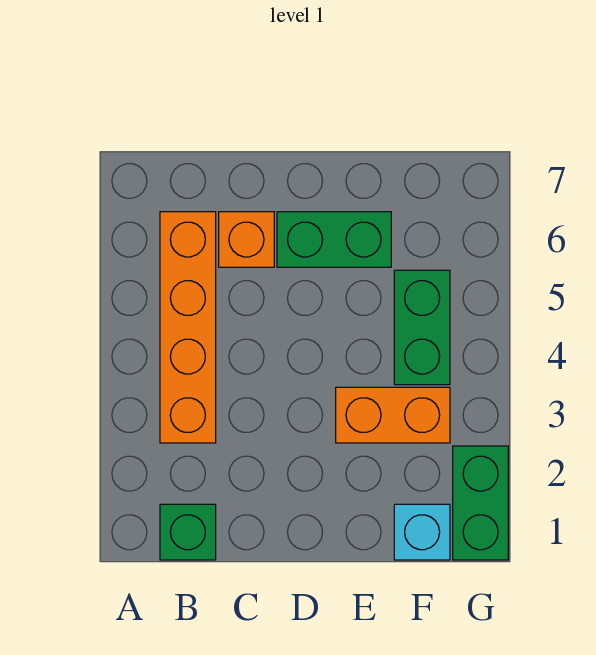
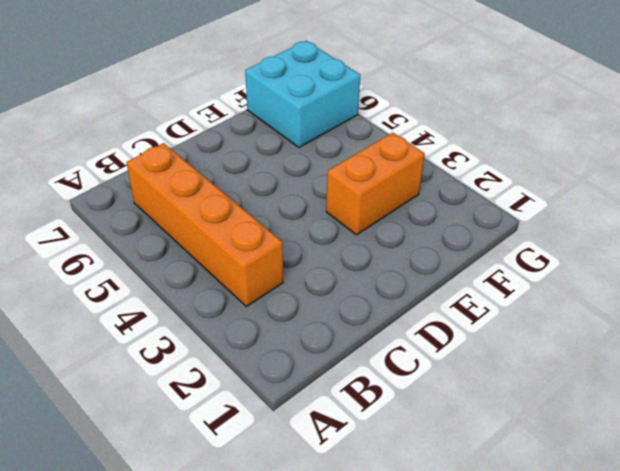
cyan brick F6:G7 level 1 -> none
none -> green brick B1 level 1
none -> orange brick C6 level 1

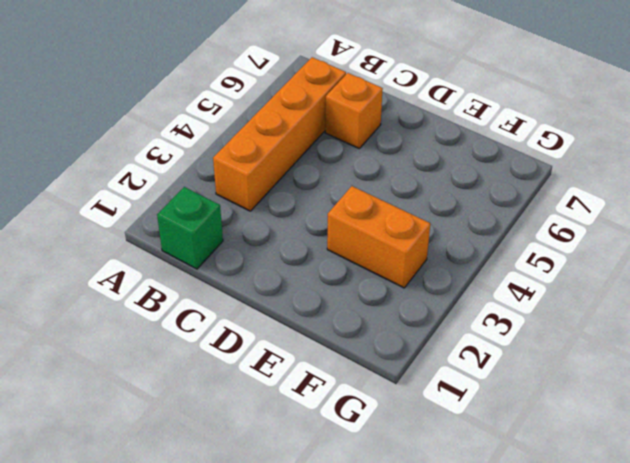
none -> green brick D6:E6 level 1
none -> cyan brick F1 level 1

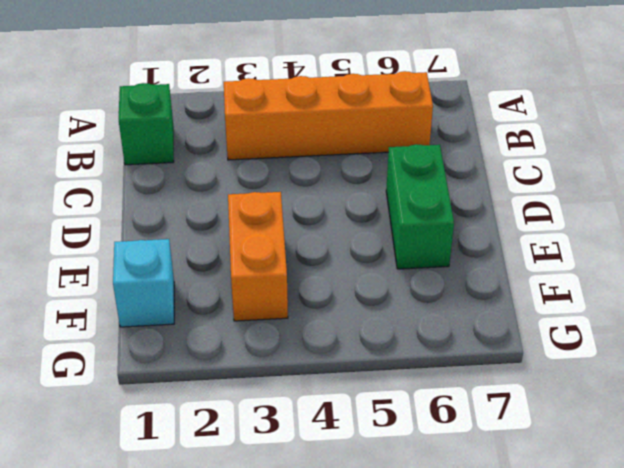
none -> orange brick C6 level 1
none -> green brick F4:F5 level 1

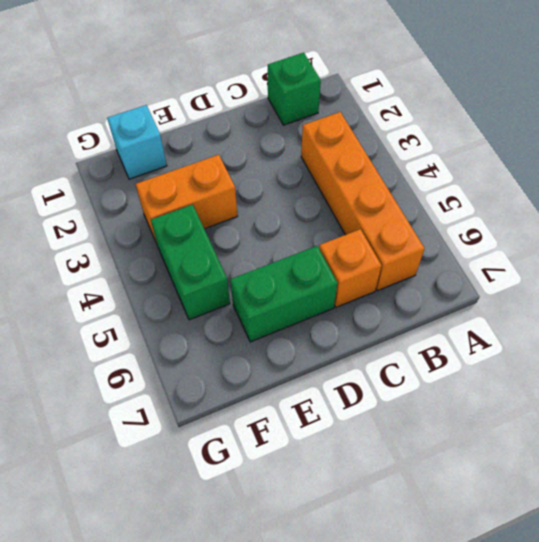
none -> green brick G1:G2 level 1

